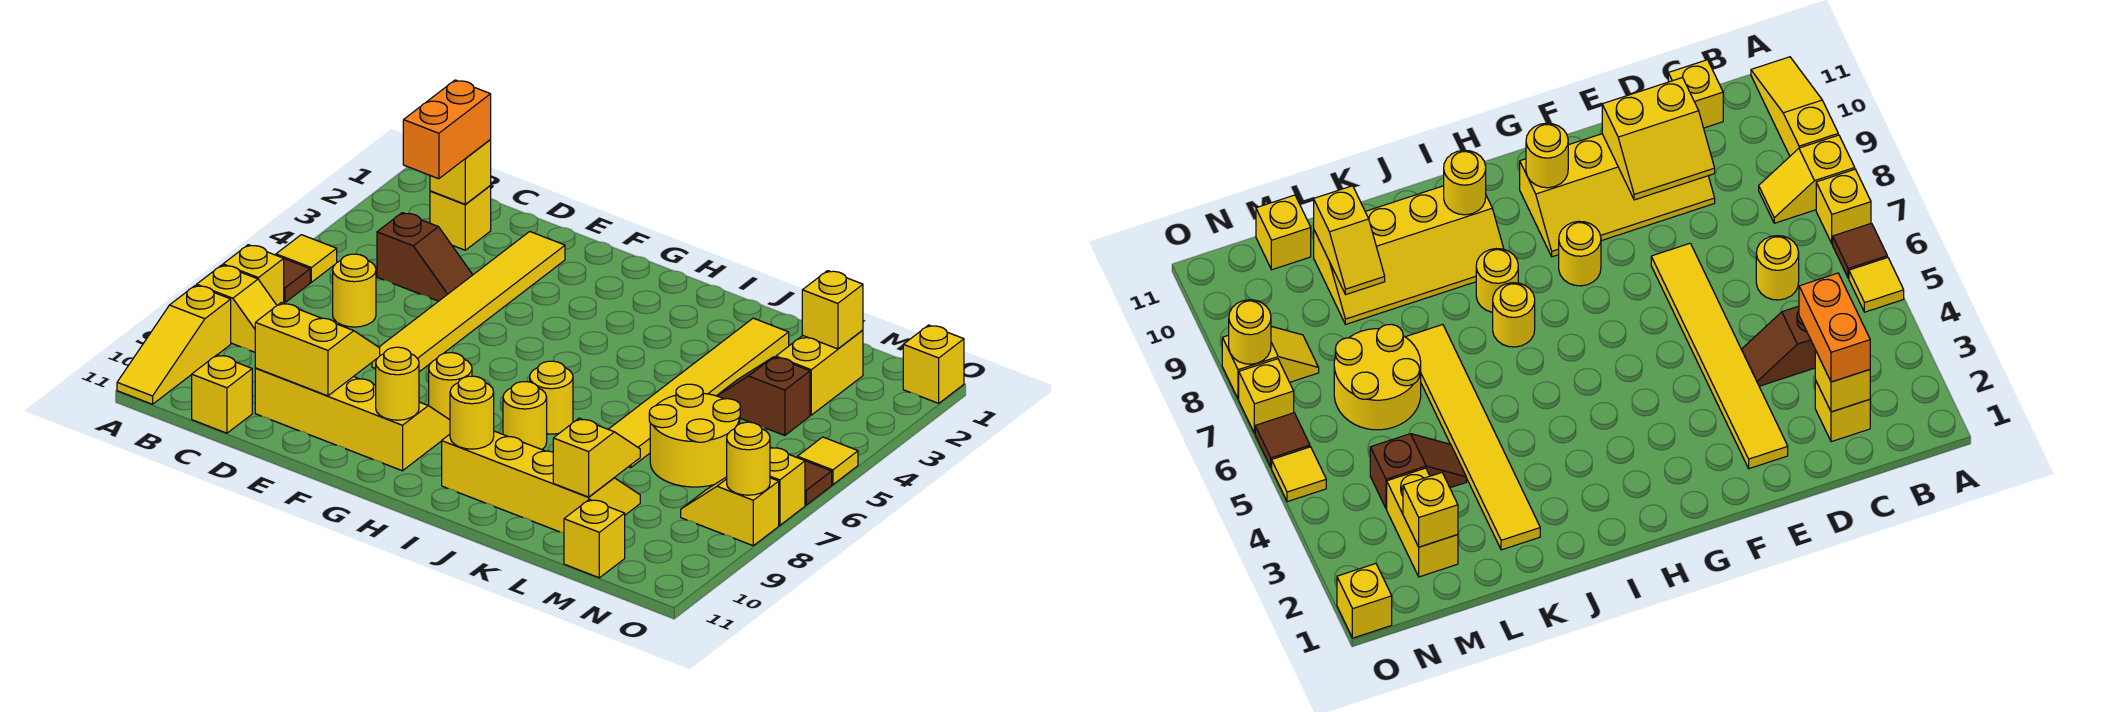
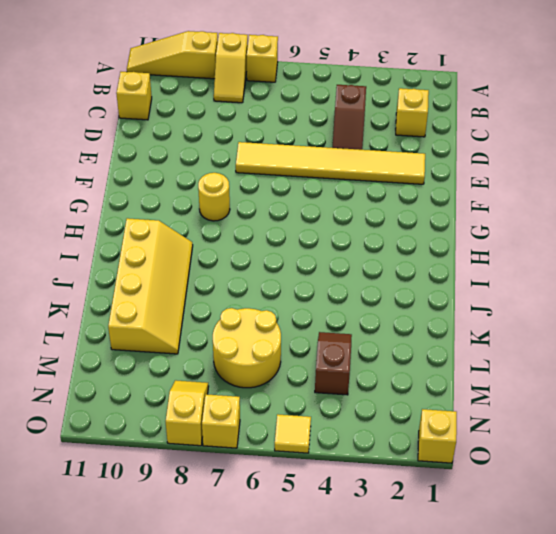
none -> yellow tile A5 level 1
none -> brown tile A6 level 1
none -> yellow round brick C6 level 1
none -> yellow slope D9:G10 level 1 top 10

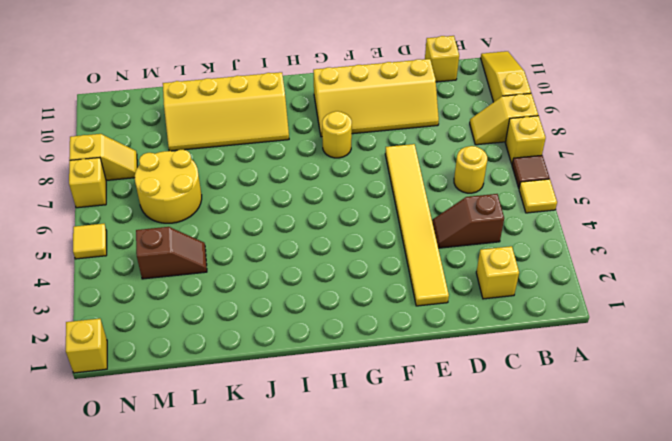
none -> yellow round brick I7 level 1
none -> yellow round brick I8 level 1
none -> yellow tile K2:K7 level 1
none -> yellow brick M2:M3 level 1

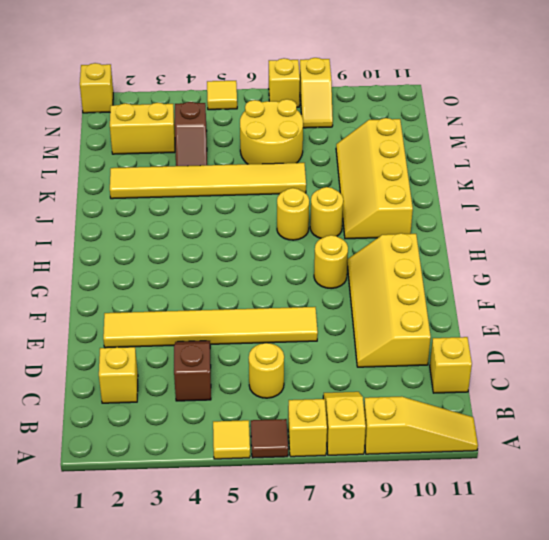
none -> yellow brick M11 level 1
none -> brown tile O6 level 1
none -> yellow brick C2 level 2
none -> yellow slope D9:E10 level 2 top 10

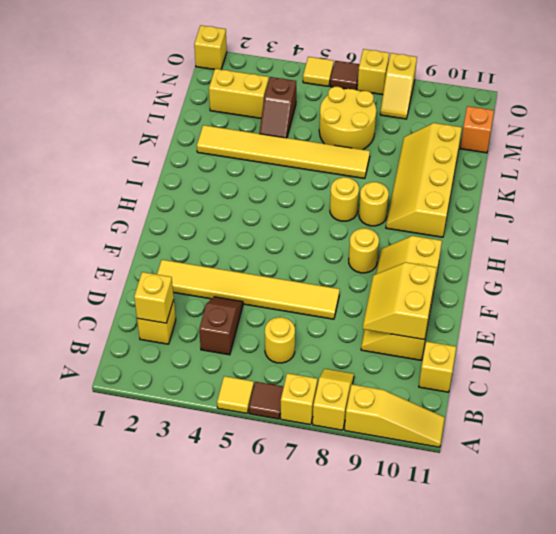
orange brick M11 level 1 -> yellow brick M11 level 1
none -> yellow round brick G10 level 2
none -> yellow round brick I10 level 2
none -> yellow slope L9:L10 level 2 top 10
none -> yellow brick M2 level 2

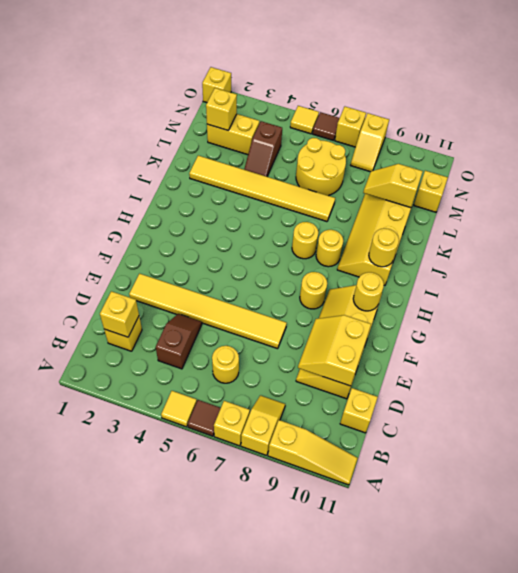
none -> yellow round brick O8 level 2
none -> orange brick C2:C3 level 3

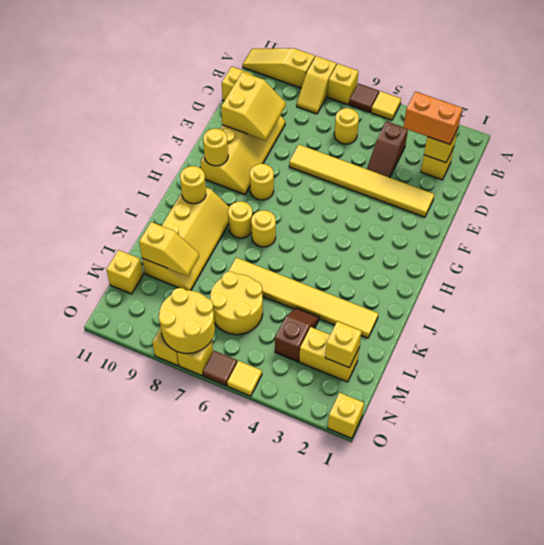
yellow round brick N7:O8 level 2 -> yellow round brick O8 level 2

